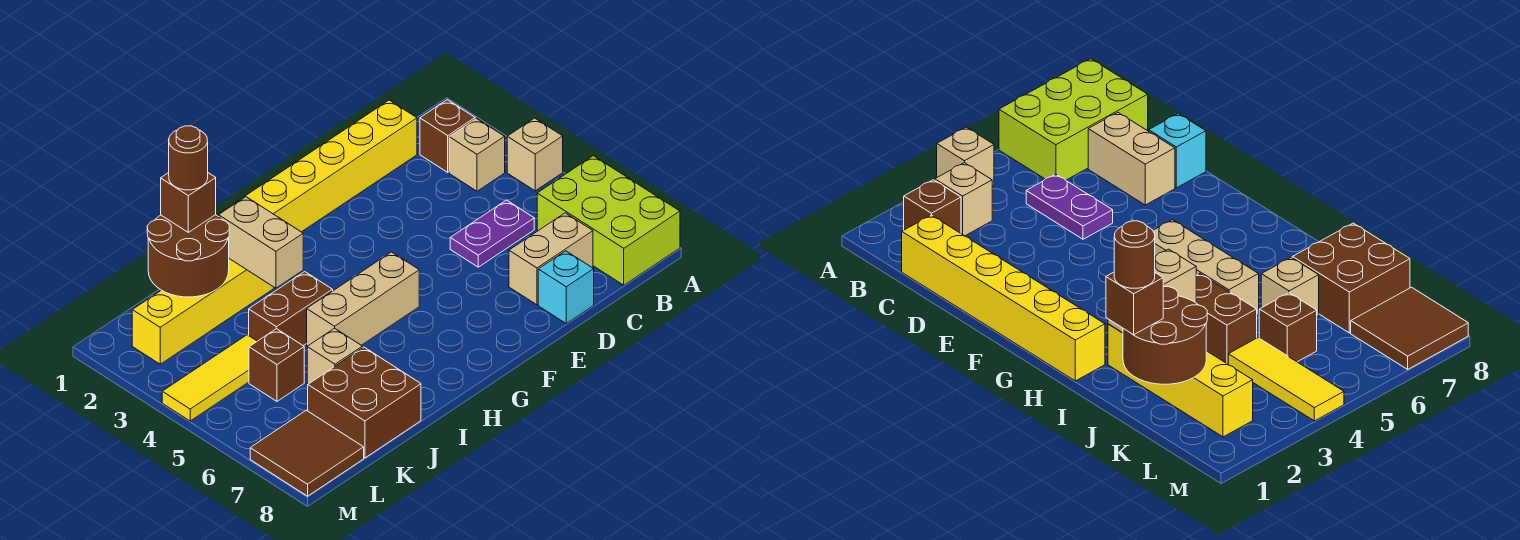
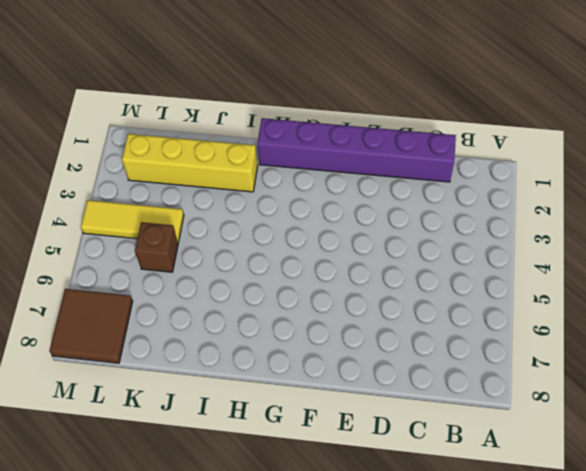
purple brick C1:H1 level 1 -> yellow brick C1:H1 level 1
none -> tan brick A4 level 1
none -> lime brick A6:B8 level 1
none -> brown brick B2 level 1

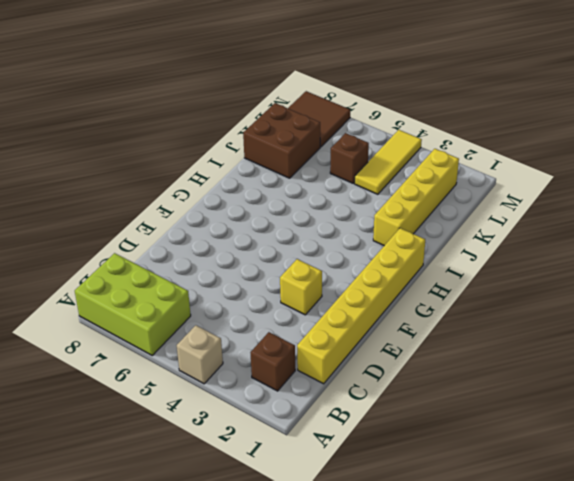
yellow brick E3 level 1 -> none
none -> tan brick B3 level 1
none -> purple plate C5:D5 level 1
none -> tan brick C7:D7 level 1

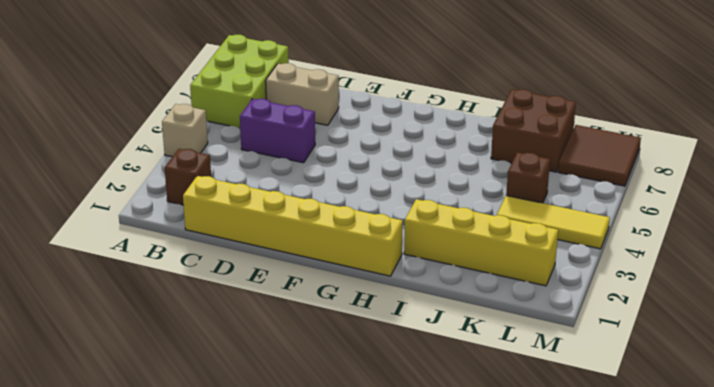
purple brick C5:D5 level 1 -> purple plate C5:D5 level 1
none -> tan brick B3 level 1
none -> cyan brick D8 level 1
none -> tan brick G5:I5 level 1

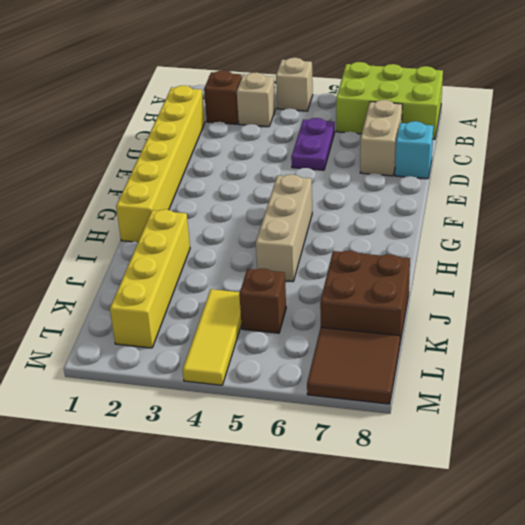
none -> brown brick I4:J4 level 1
none -> tan brick J6 level 1
none -> tan brick I2:I3 level 2

